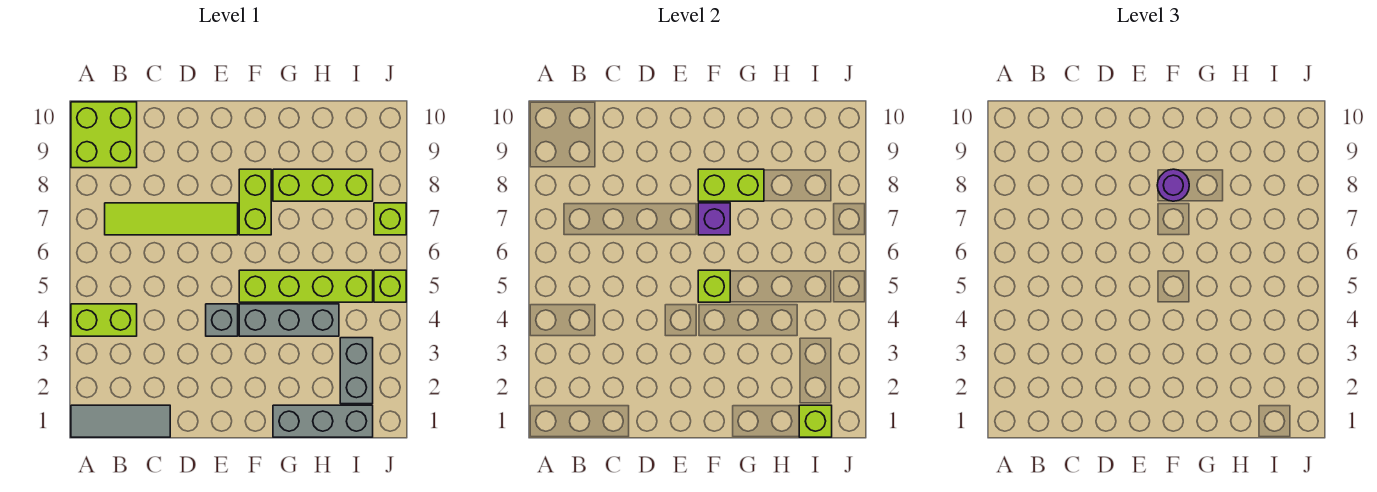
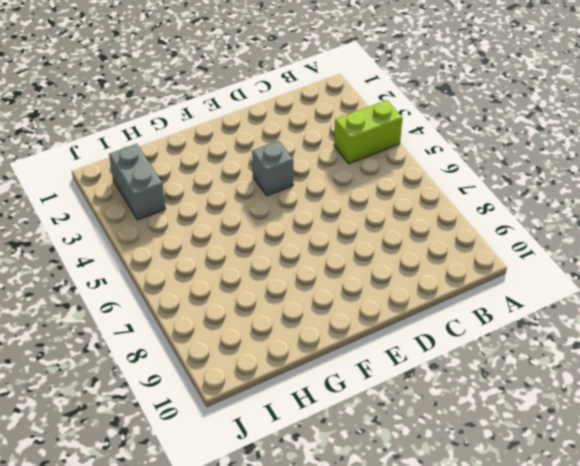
none -> grey tile A1:C1 level 1
none -> lime brick A9:B10 level 1
none -> lime tile B7:E7 level 1

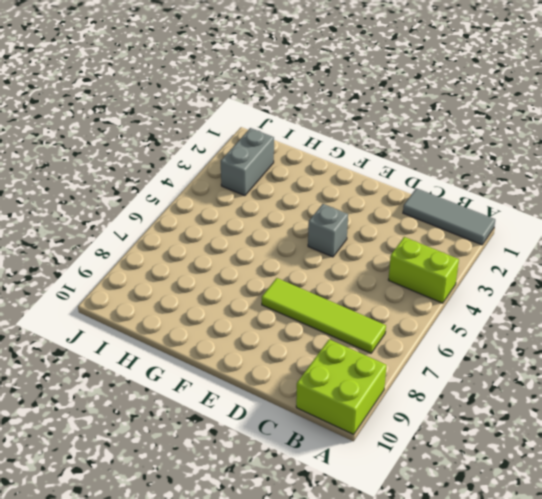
none -> grey brick F4:H4 level 1
none -> lime brick F5:I5 level 1
none -> lime brick F7:F8 level 1

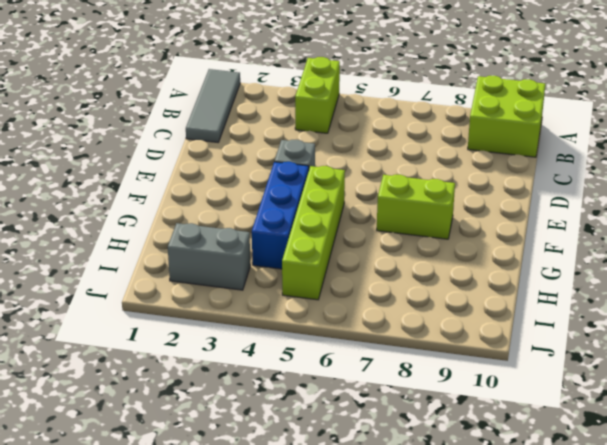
blue brick F4:H4 level 1 -> grey brick F4:H4 level 1
none -> lime tile B7:E7 level 1
none -> grey brick G1:I1 level 1
none -> lime brick G8:I8 level 1

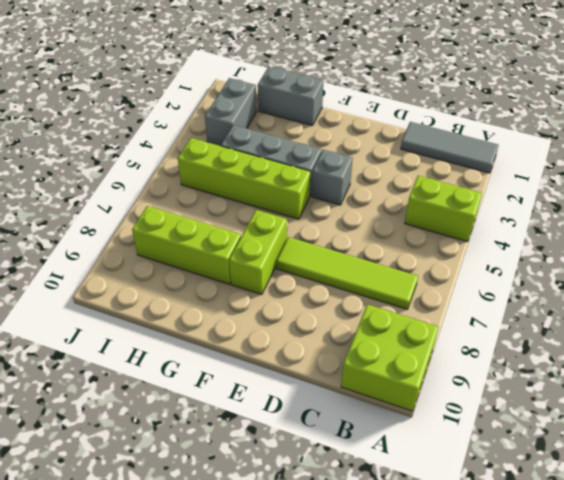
grey brick G1:H1 level 1 -> grey brick G1:I1 level 1
none -> lime brick J5 level 1
none -> lime brick J7 level 1
none -> lime brick F5 level 2

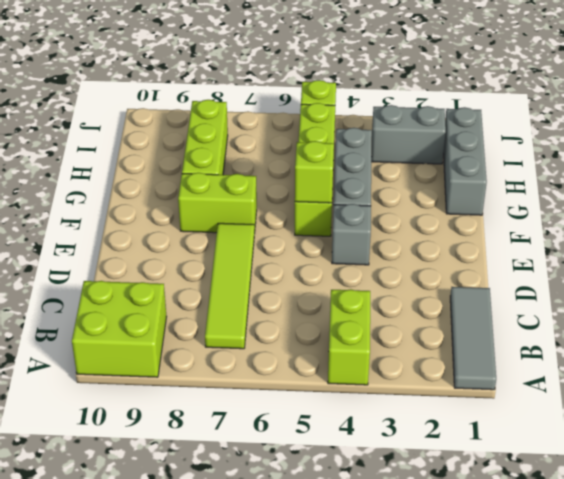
none -> lime brick J7 level 1
none -> purple brick F7 level 2
none -> lime brick F8:G8 level 2

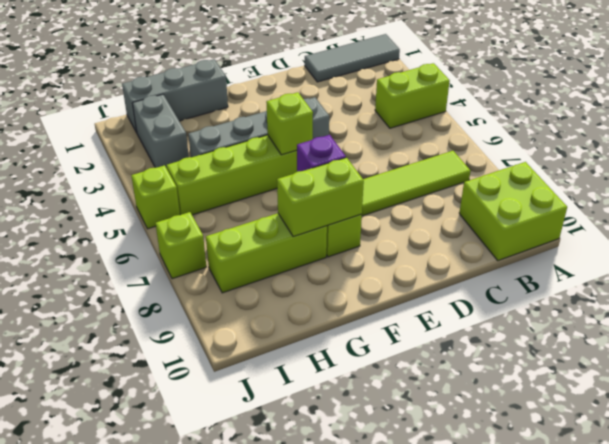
none -> lime brick I1 level 2
none -> purple round brick F8 level 3

